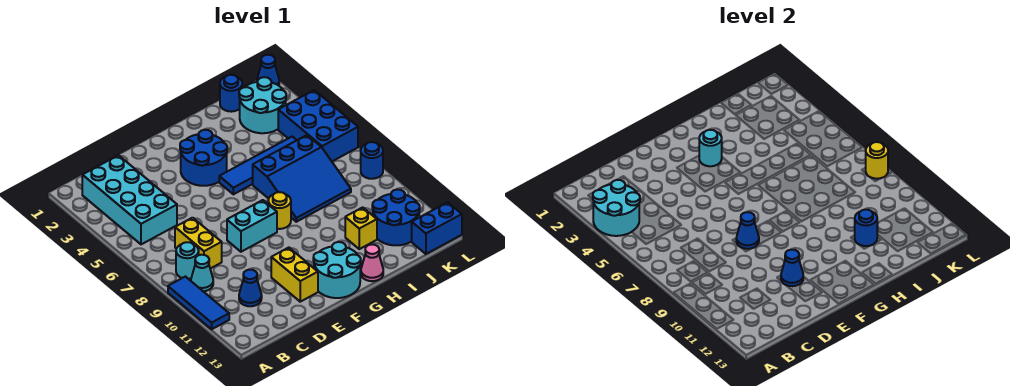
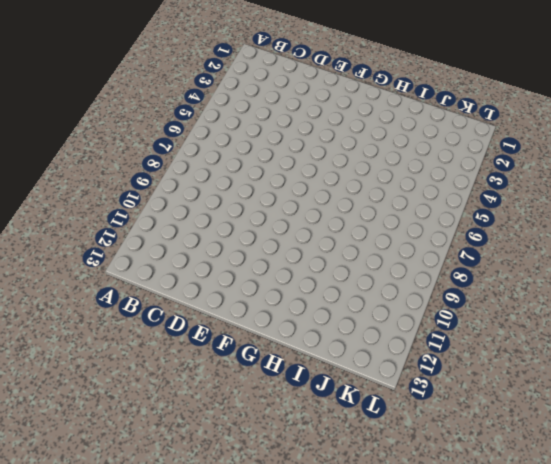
none -> blue tile A9:A11 level 1
none -> cyan brick B2:C5 level 1
none -> cyan round brick B8 level 1

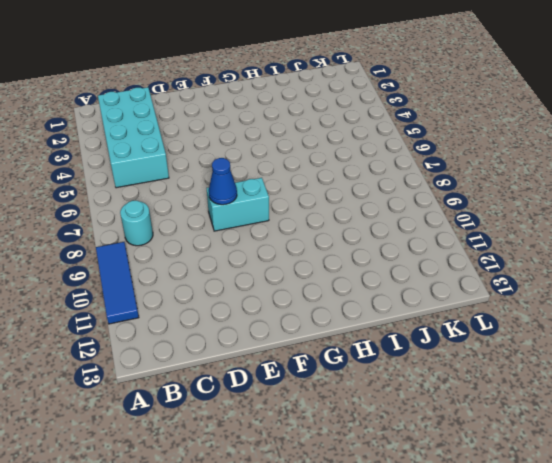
none -> cyan cone B9 level 1
none -> yellow brick C7:C8 level 1
none -> blue cone C11 level 1

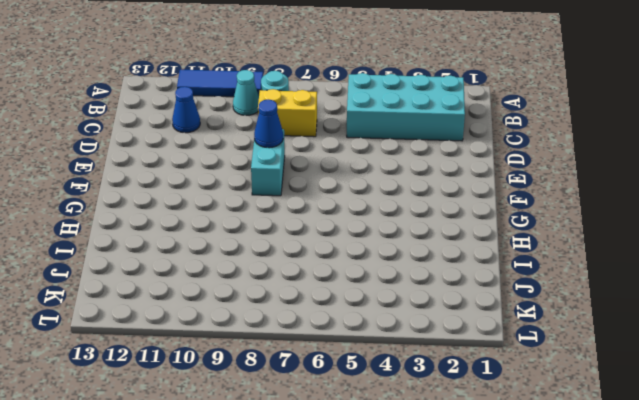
none -> yellow brick E11:E12 level 1
none -> blue round brick F3:G4 level 1
none -> cyan round brick F12:G13 level 1

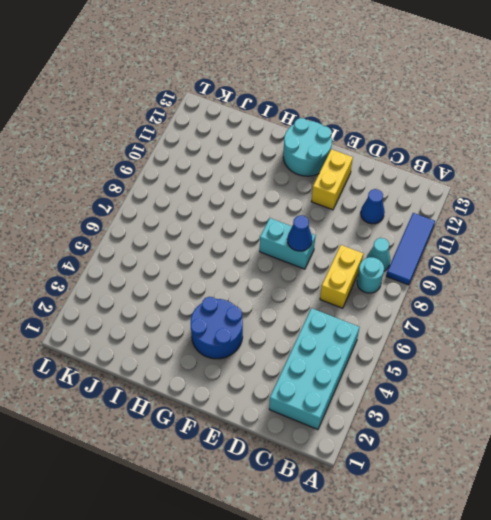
none -> blue tile G5:J5 level 1
none -> yellow round brick G8 level 1
none -> blue slope H6:J8 level 1 top 6

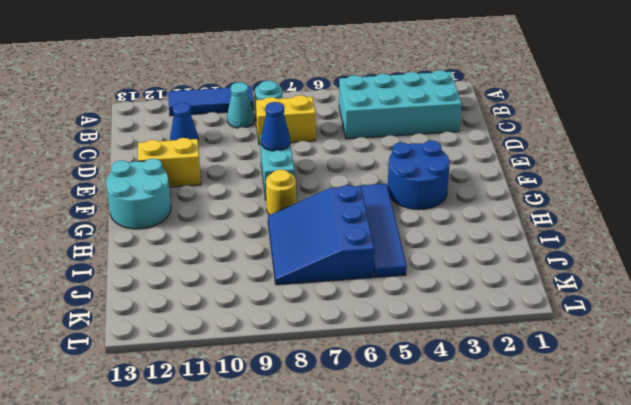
none -> pink cone H13 level 1
none -> yellow brick I11 level 1
none -> blue round brick J1 level 1

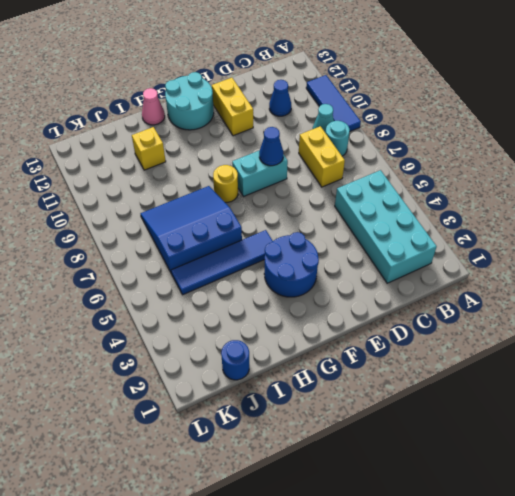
none -> cyan round brick J2:K3 level 1
none -> blue round brick J11:K12 level 1
none -> blue brick K4:L6 level 1

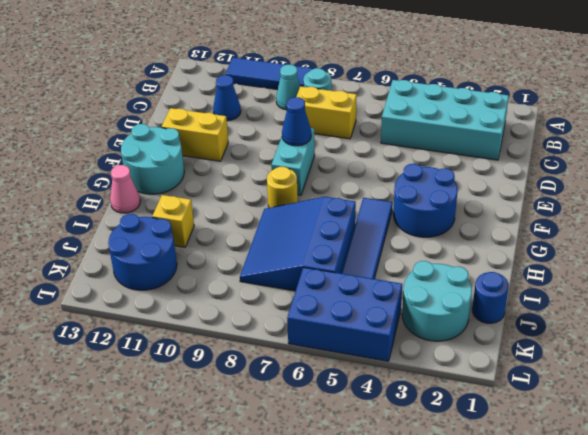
none -> blue brick K13:L13 level 1
none -> blue cone L1 level 1
none -> blue round brick L8 level 1

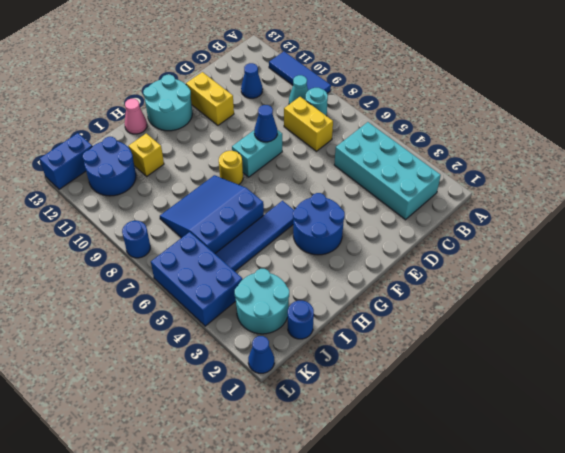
none -> cyan round brick A3:B4 level 2
none -> blue cone E11 level 2
none -> cyan round brick G3 level 2

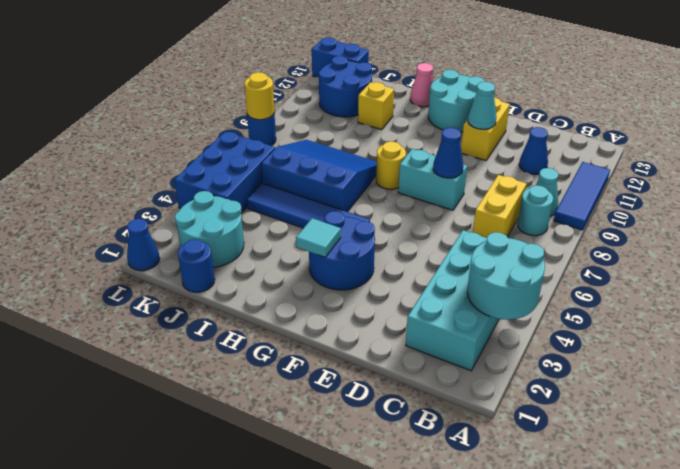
cyan cone E11 level 2 -> blue cone E11 level 2
cyan tile G3 level 2 -> cyan round brick G3 level 2
none -> blue round brick I11 level 2

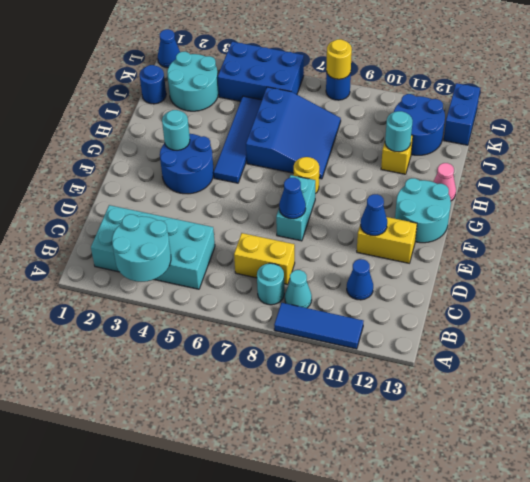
cyan round brick I11 level 2 -> blue round brick I11 level 2

